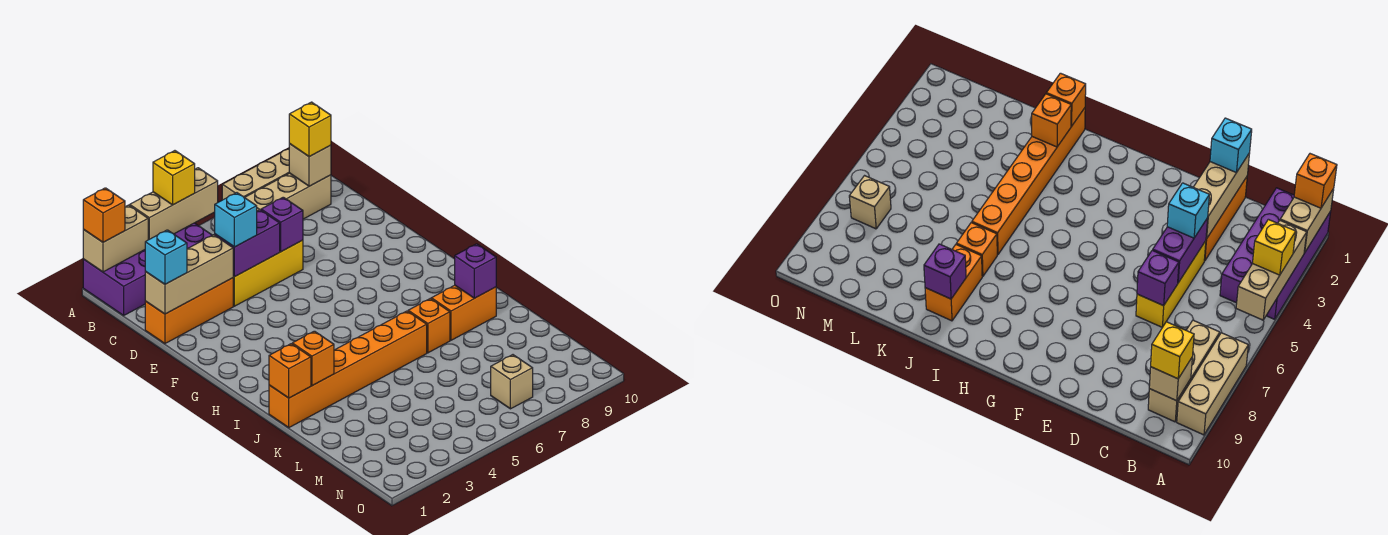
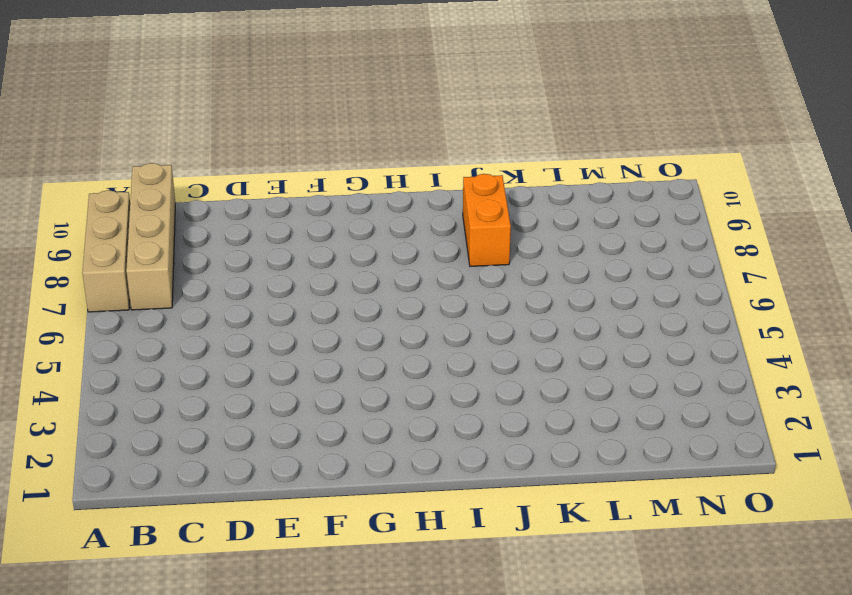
tan brick B7:B10 level 1 -> tan brick B7:B9 level 1
none -> purple brick A1:B4 level 1
none -> orange brick D1:D3 level 1
none -> yellow brick D4:D6 level 1

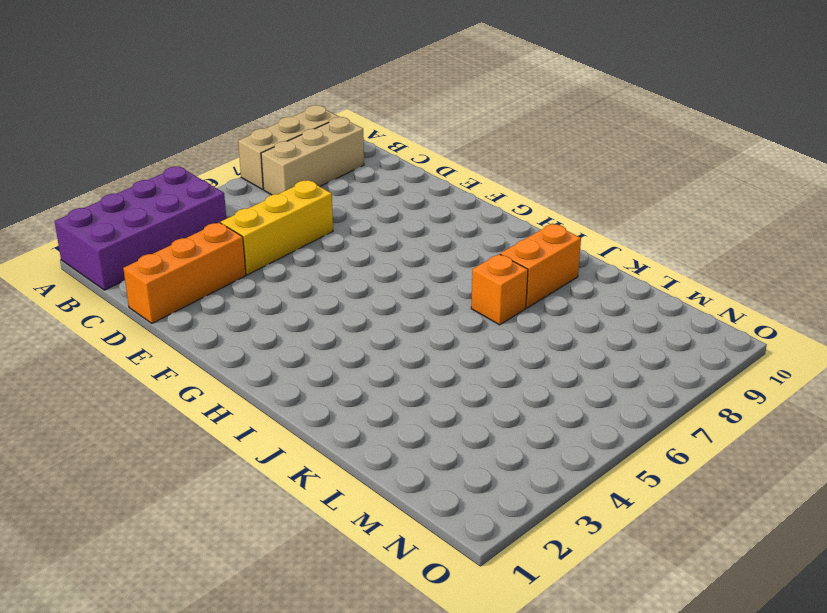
none -> orange brick J1:J6 level 1
none -> tan brick N7 level 1
none -> tan brick A1:A2 level 2

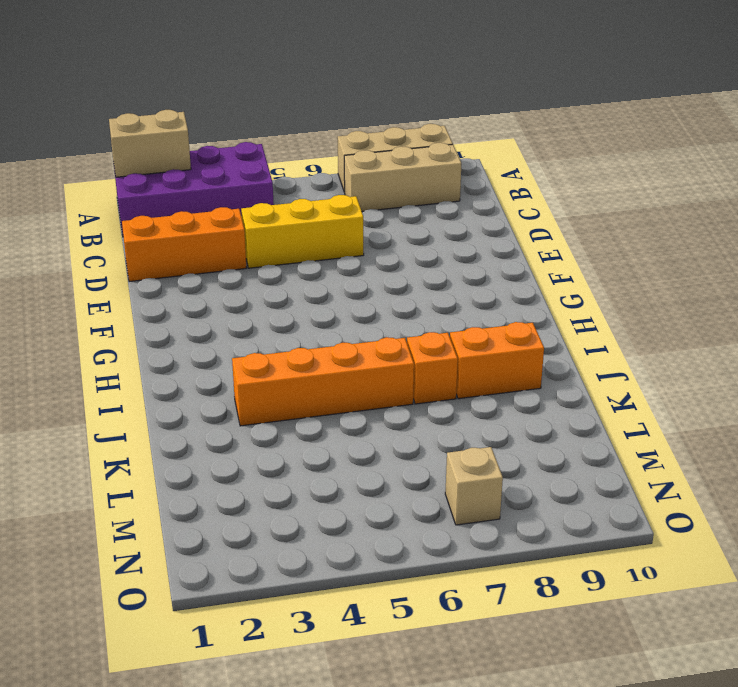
orange brick J3:J6 level 1 -> orange brick J1:J6 level 1
none -> tan brick A3:A5 level 2
none -> tan brick B9 level 2
none -> tan brick D1:D3 level 2

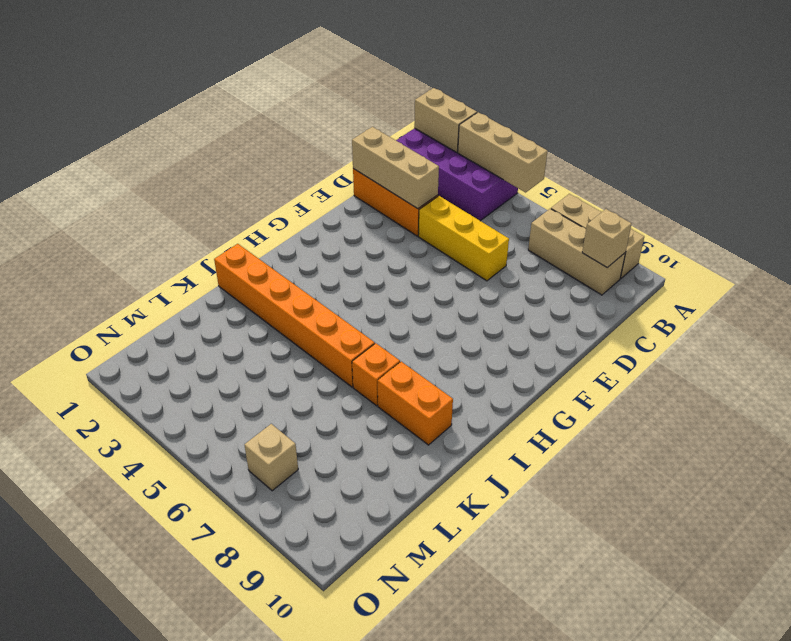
none -> purple brick D4:D5 level 2
none -> purple brick D6 level 2
none -> orange brick J1 level 2

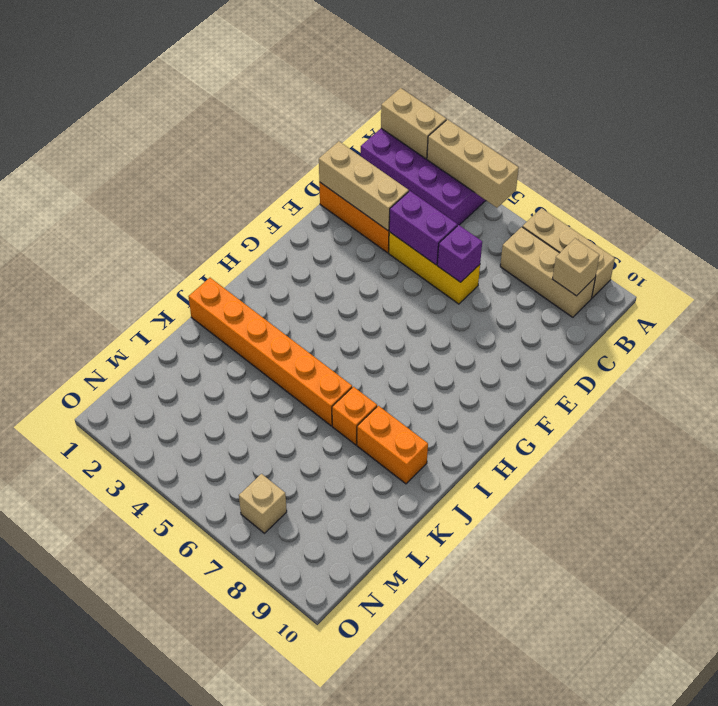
none -> orange brick J1 level 2
none -> orange brick J2 level 2
none -> purple brick J9 level 2

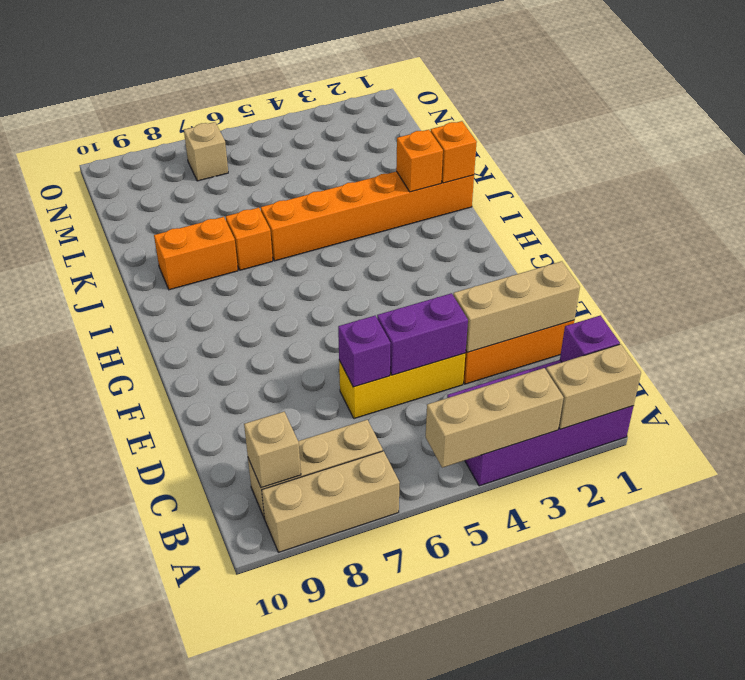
purple brick B1 level 2 -> purple brick J9 level 2
none -> orange brick A1 level 3
none -> yellow brick A4 level 3
none -> yellow brick B9 level 3

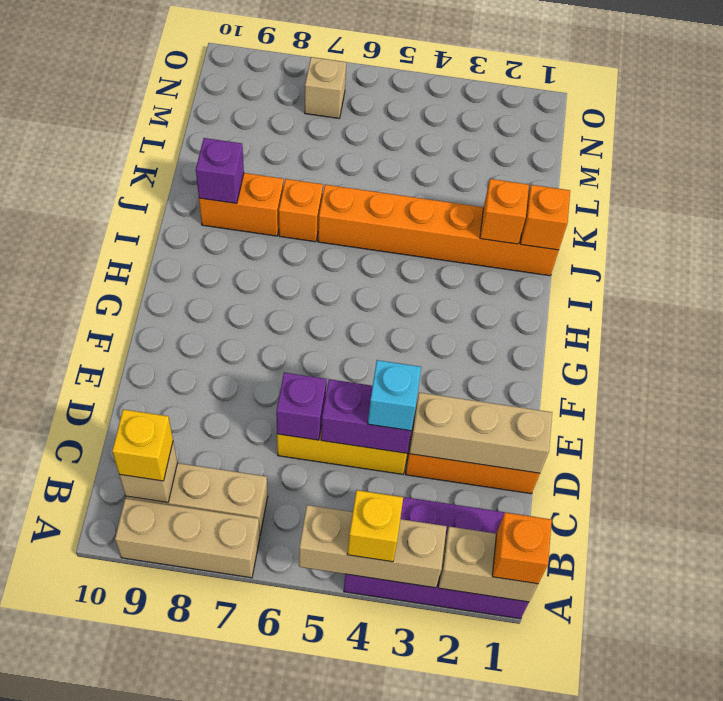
none -> cyan brick D1 level 3

